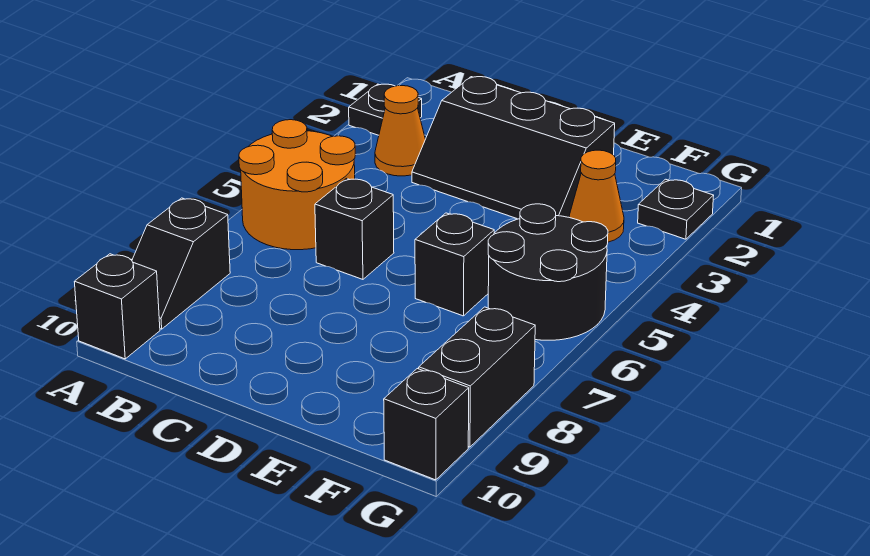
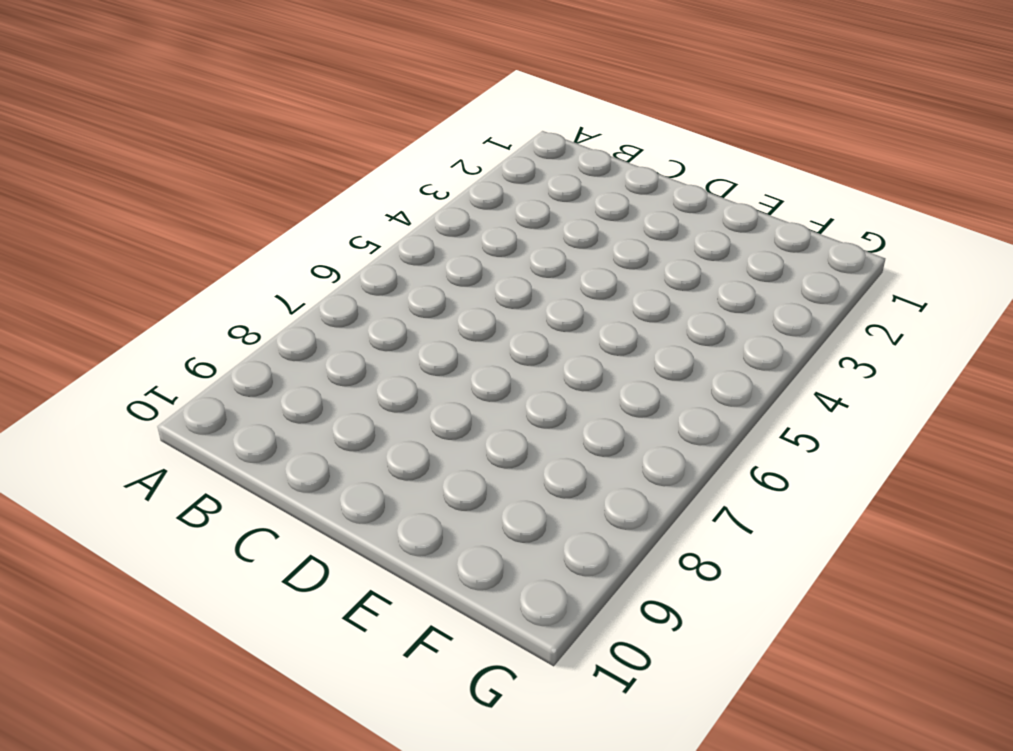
none -> black plate A2 level 1
none -> orange round brick A5:B6 level 1
none -> black slope A8:A9 level 1 top 8

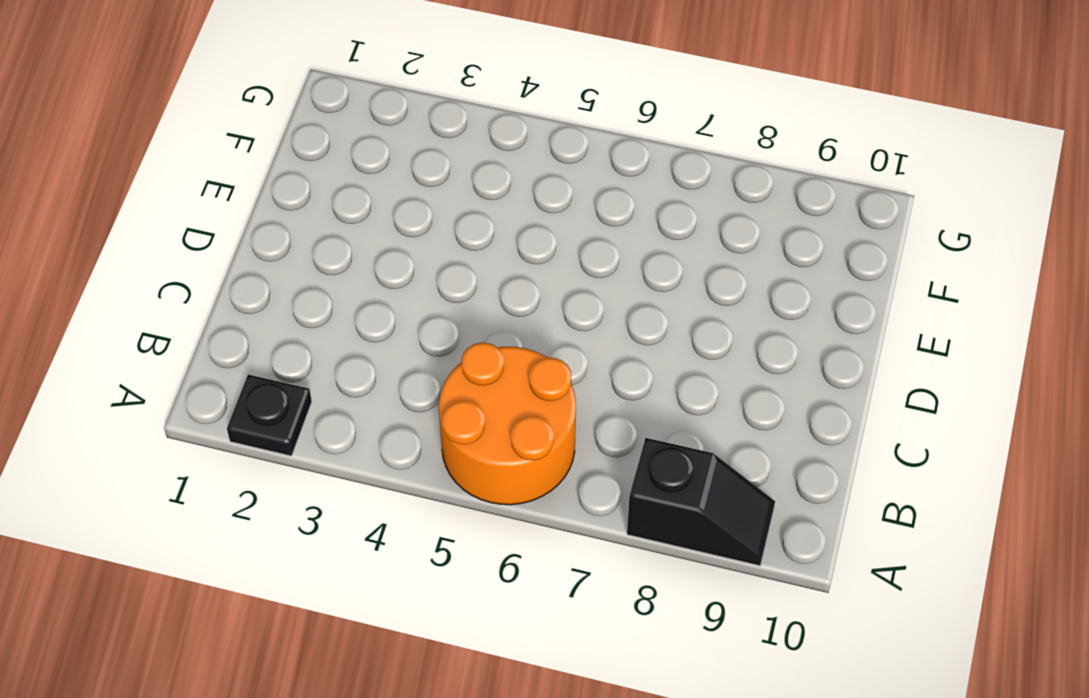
none -> black brick A10 level 1
none -> orange cone B3 level 1
none -> black slope C2:E3 level 1 top 2

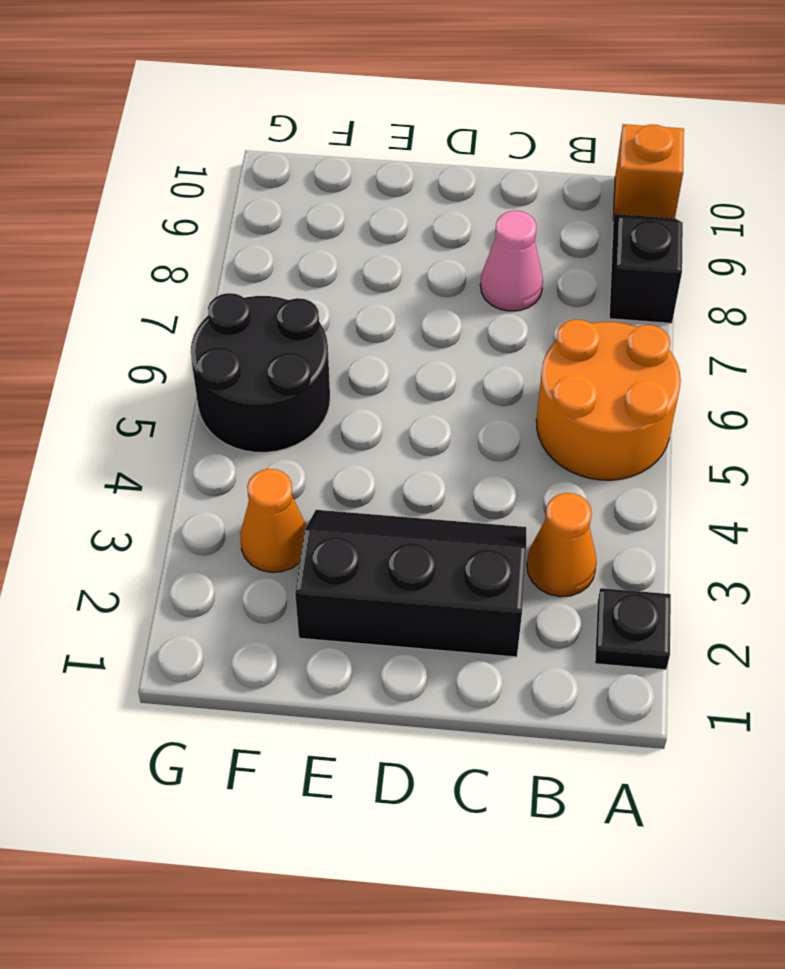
orange brick A10 level 1 -> black brick A10 level 1
pink cone C8 level 1 -> none
none -> black brick C6 level 1
none -> black brick E6 level 1
none -> black plate G2 level 1

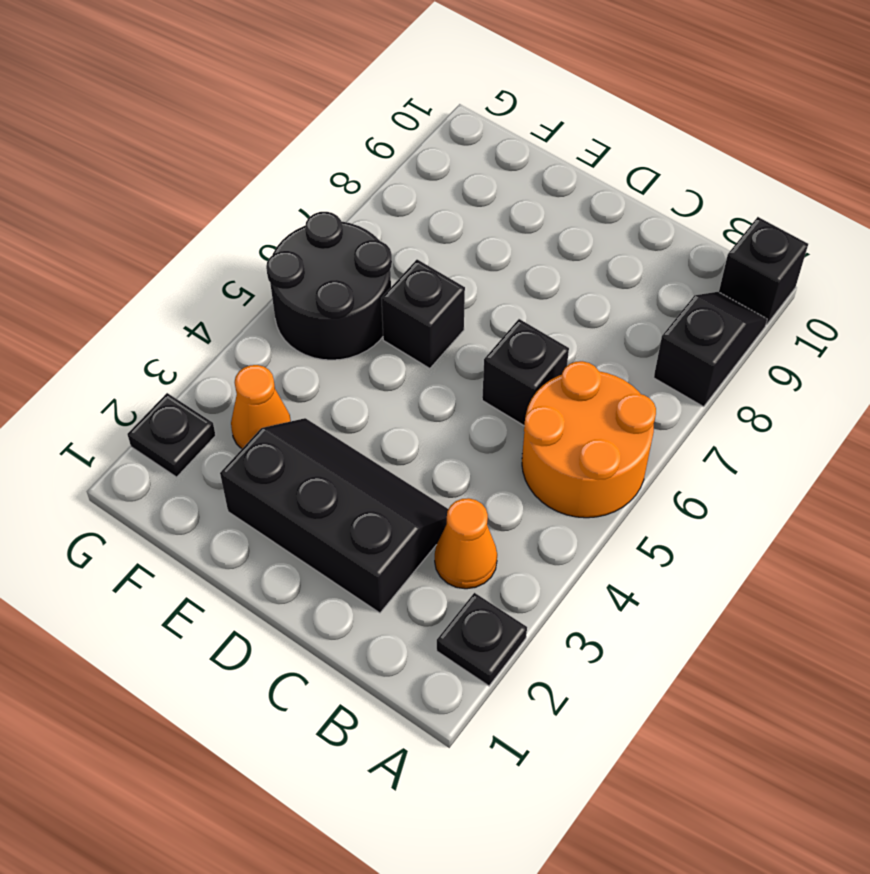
none -> black brick G8:G9 level 1
none -> black brick G10 level 1

